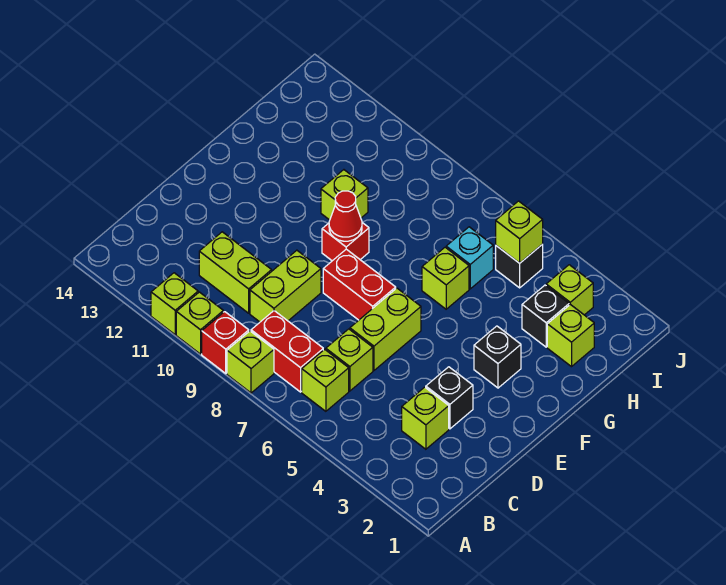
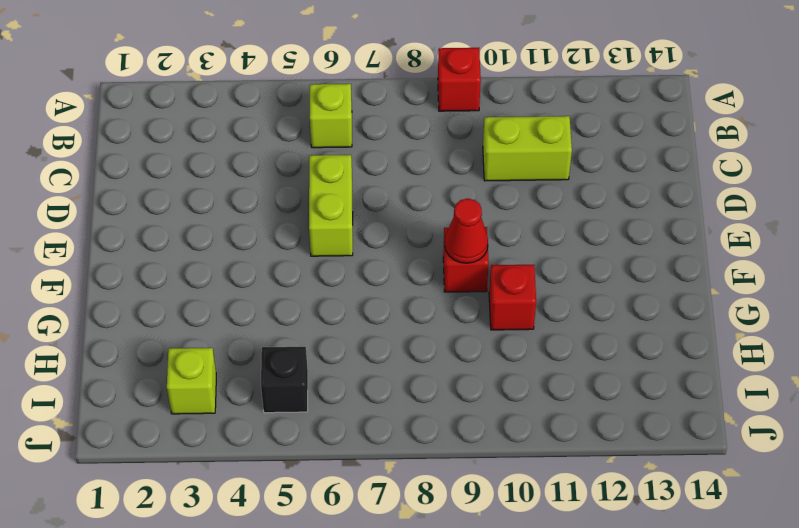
red brick G10 level 1 -> lime brick G10 level 1
none -> lime brick A8 level 1
none -> lime brick A10 level 1
none -> lime brick A11 level 1

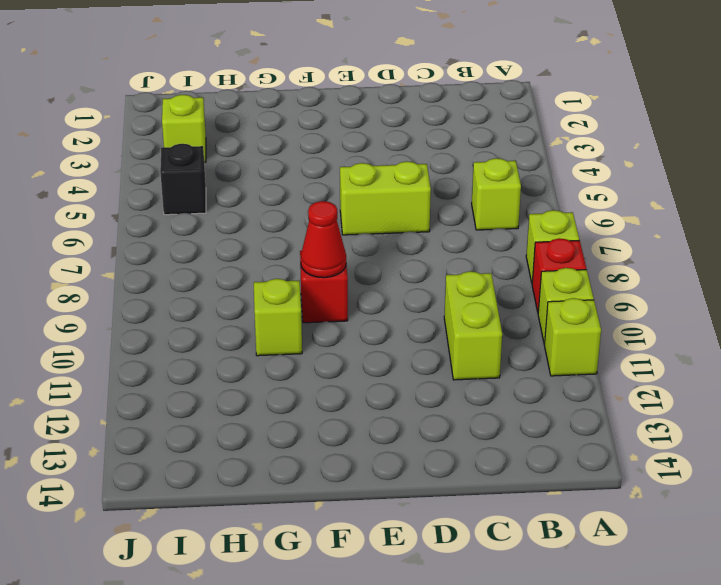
none -> red brick B7:B8 level 1
none -> lime brick C3 level 1
none -> lime brick C6 level 1

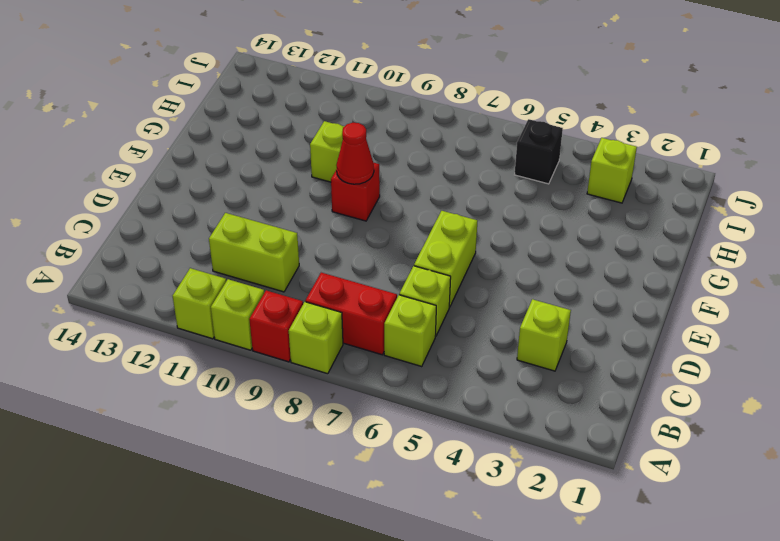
none -> lime brick C9:D9 level 1
none -> black brick D3 level 1
none -> red brick E7:E8 level 1

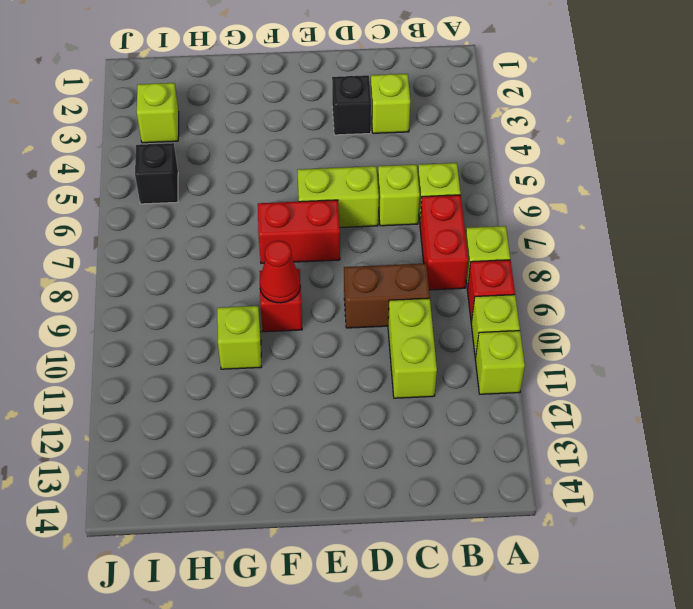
brown brick C9:D9 level 1 -> lime brick C9:D9 level 1
red brick E7:F7 level 1 -> red brick E7:E8 level 1
none -> black brick F3 level 1
none -> lime brick G6 level 1
none -> lime brick H2 level 1

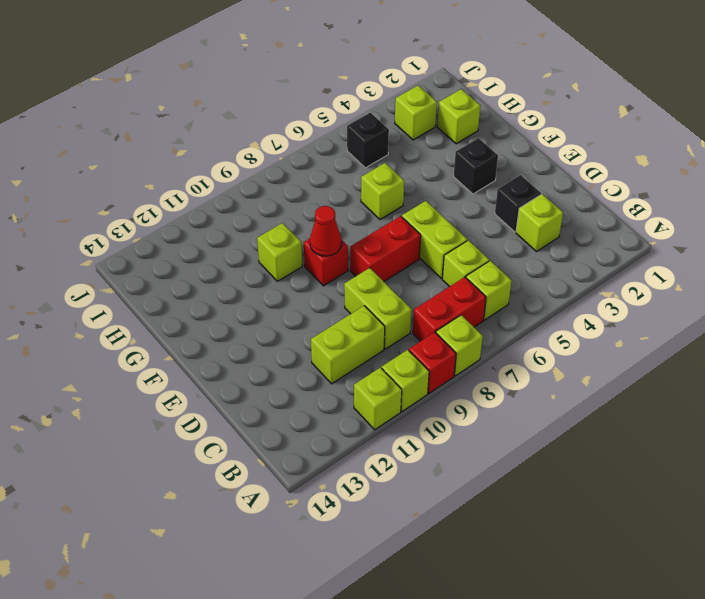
none -> black brick H3 level 1
none -> cyan brick H6 level 1
none -> lime brick I5 level 2

